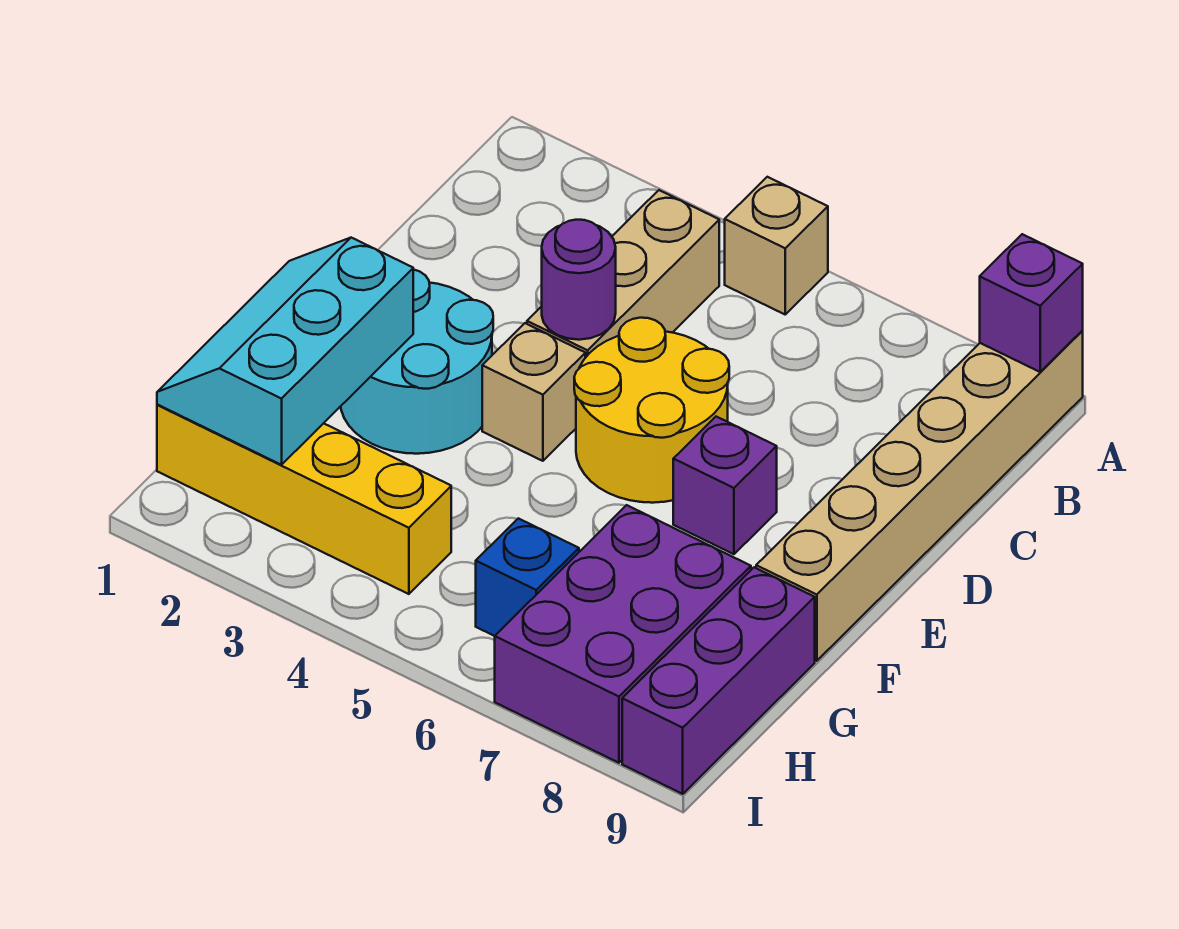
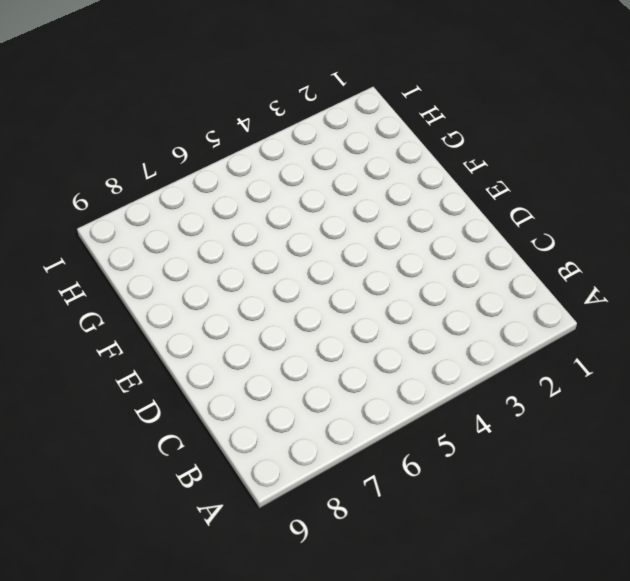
none -> tan brick A5 level 1
none -> tan brick A9:F9 level 1
none -> tan brick B4:D4 level 1

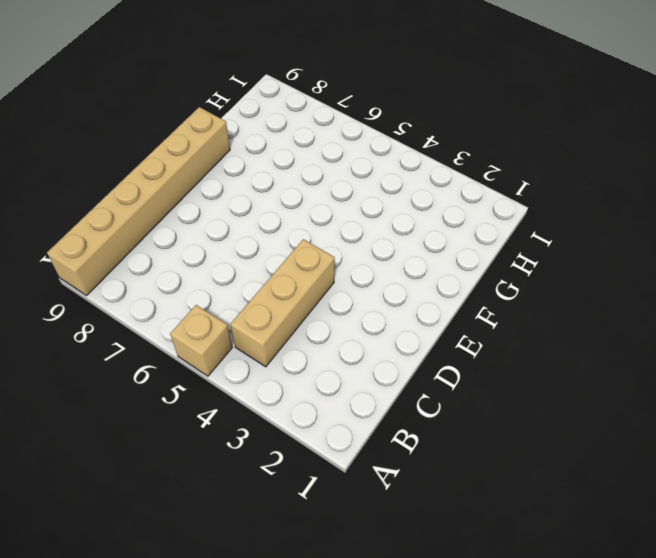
none -> yellow round brick D5:E6 level 1
none -> cyan round brick E2:F3 level 1
none -> tan brick E4 level 1

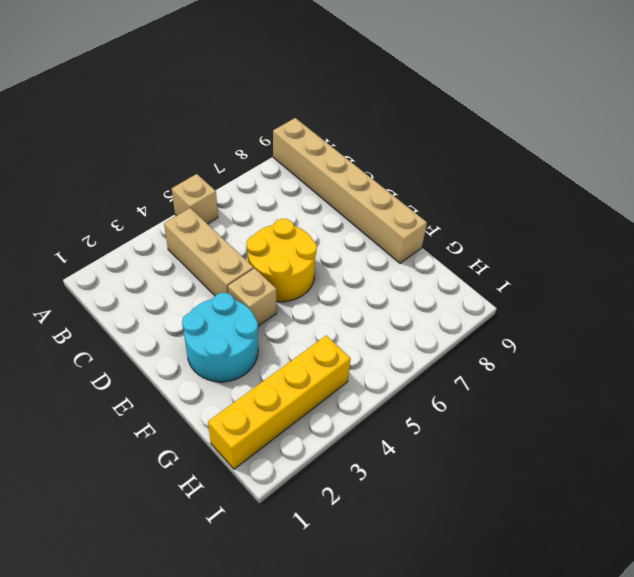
none -> purple brick E7 level 1
none -> purple brick G7:I8 level 1
none -> purple brick G9:I9 level 1

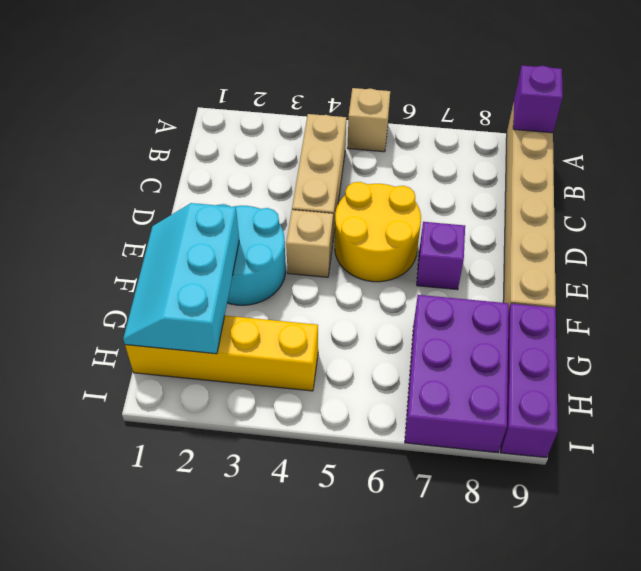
none -> blue brick H6 level 1
none -> purple round brick D4 level 2

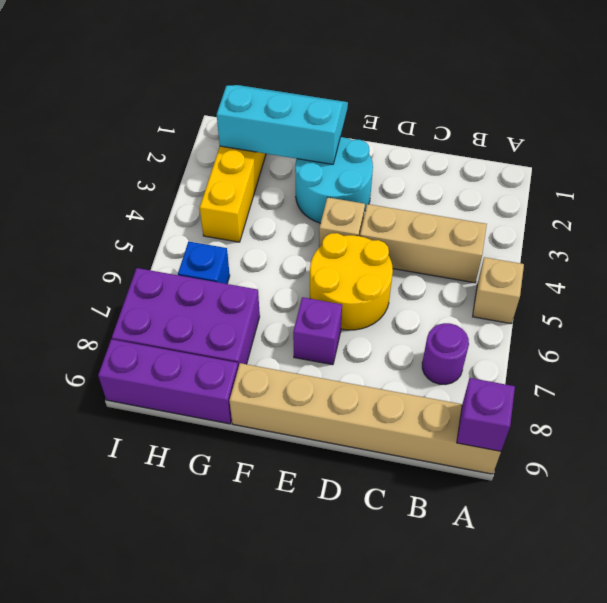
purple round brick B7 level 1 -> purple round brick D4 level 2

